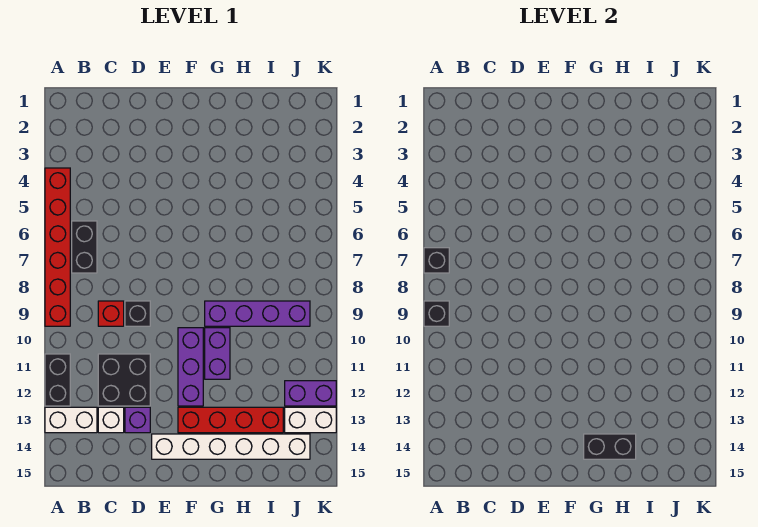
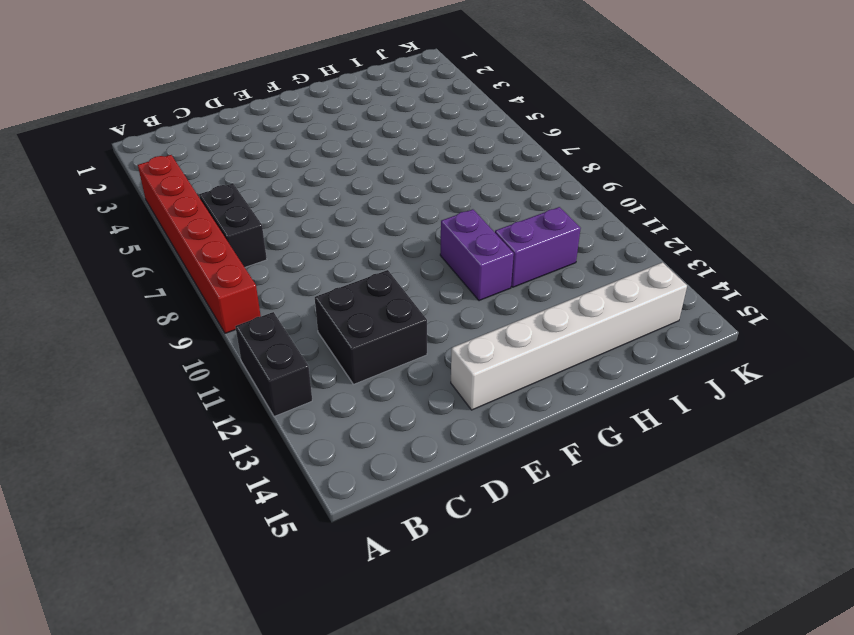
purple brick H11:I11 level 1 -> purple brick J12:K12 level 1
none -> white brick A13:B13 level 1
none -> red brick C9 level 1
none -> white brick C13 level 1

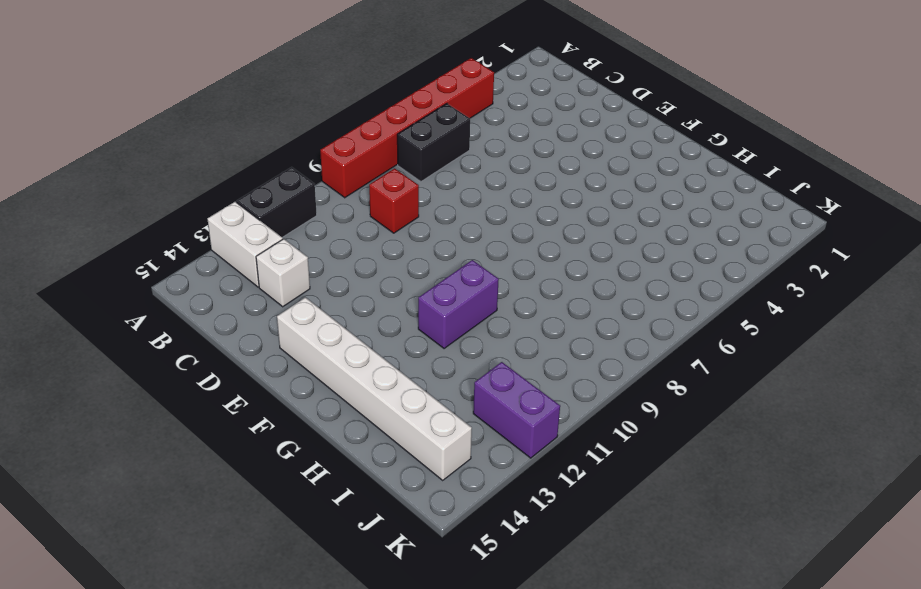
none -> black brick C11:D12 level 1
none -> black brick D9 level 1
none -> purple brick D13 level 1

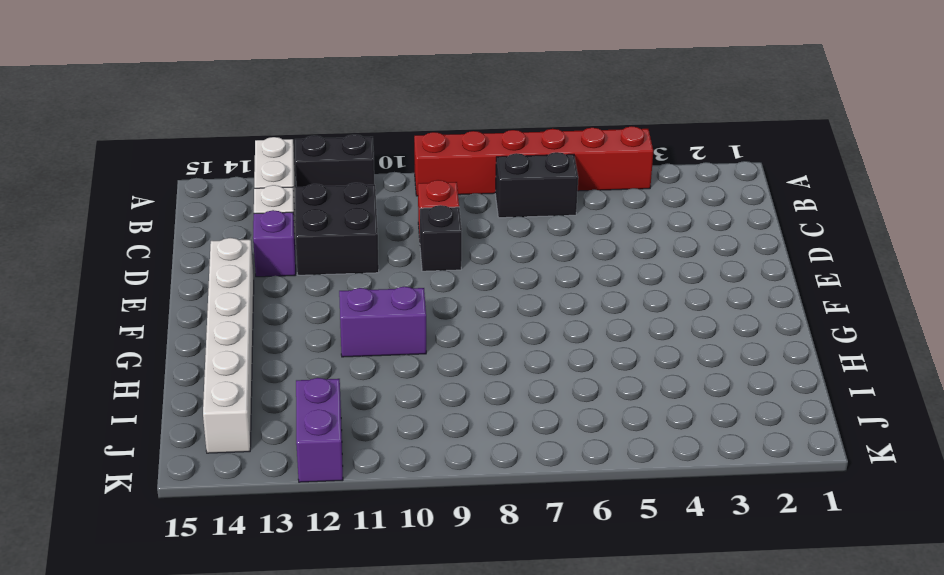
none -> purple brick F10:F12 level 1
none -> red brick F13:I13 level 1
none -> purple brick G9:J9 level 1

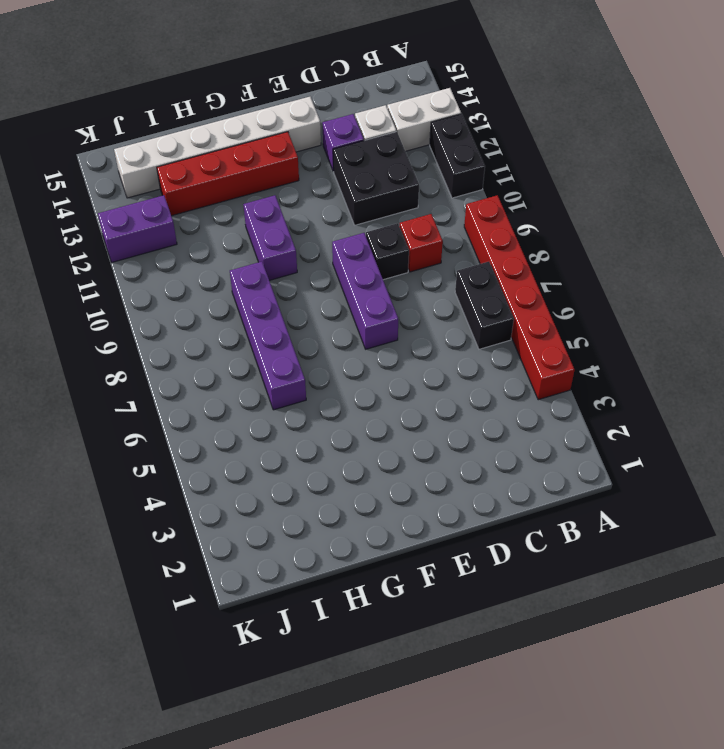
purple brick E7:E9 level 1 -> purple brick F10:F12 level 1
purple brick H6:H9 level 1 -> purple brick G9:J9 level 1
none -> white brick J13:K13 level 1
none -> black brick A7 level 2
none -> black brick A9 level 2

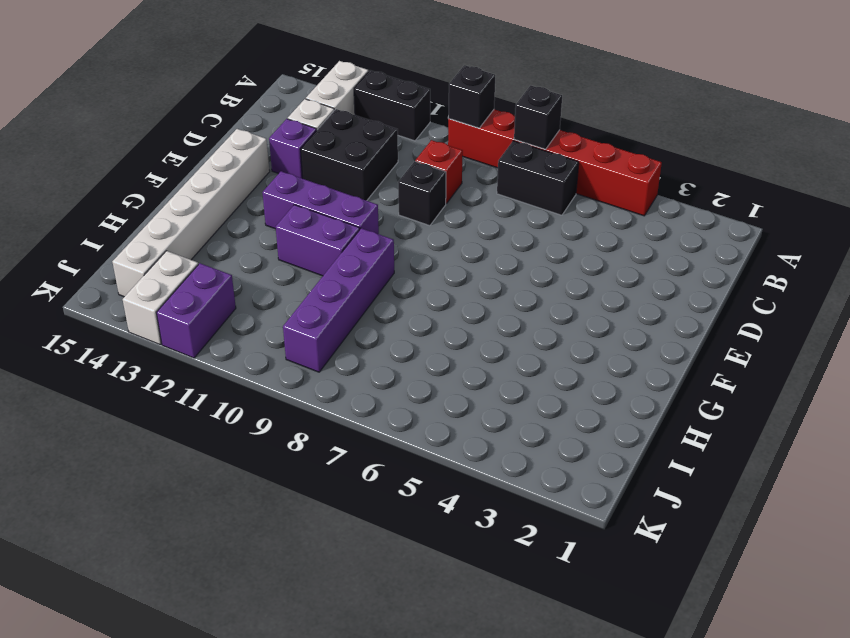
none -> red brick F13:I13 level 1
none -> black brick G14:H14 level 2

